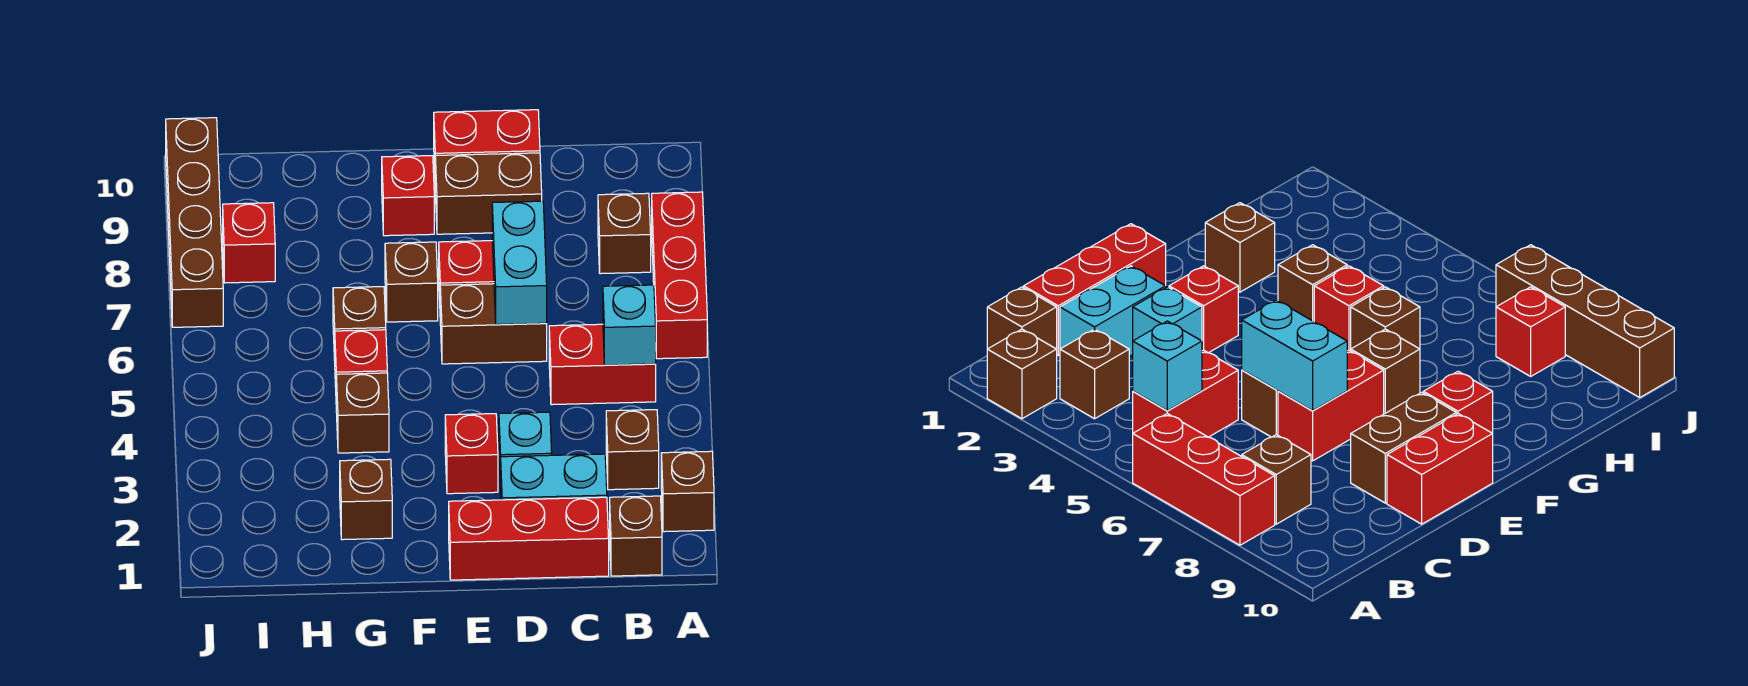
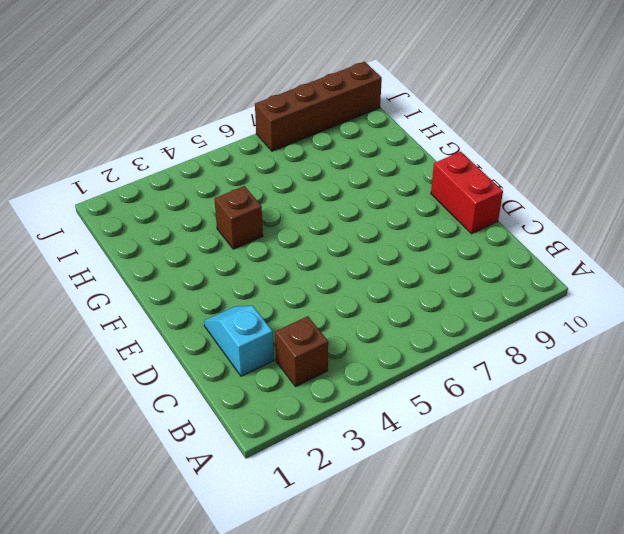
cyan slope C2:D2 level 1 top C -> cyan brick C2:D2 level 1
none -> brown brick A2 level 1
none -> red brick A6:A8 level 1
none -> brown brick B1 level 1

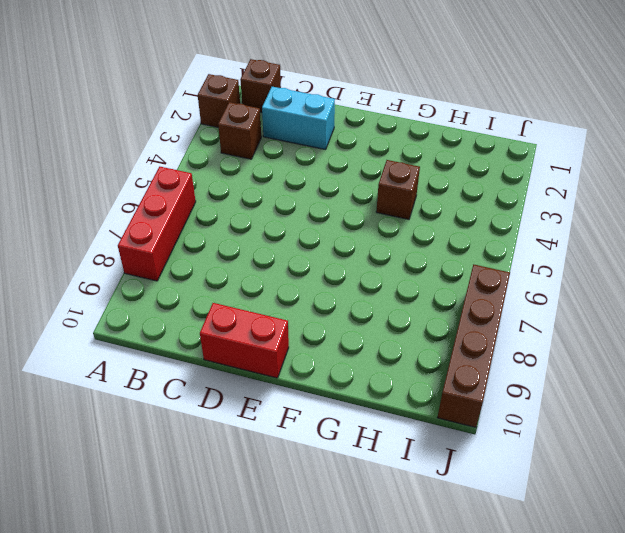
none -> red brick B5:C5 level 1
none -> brown brick B8 level 1
none -> red brick C1:E1 level 1

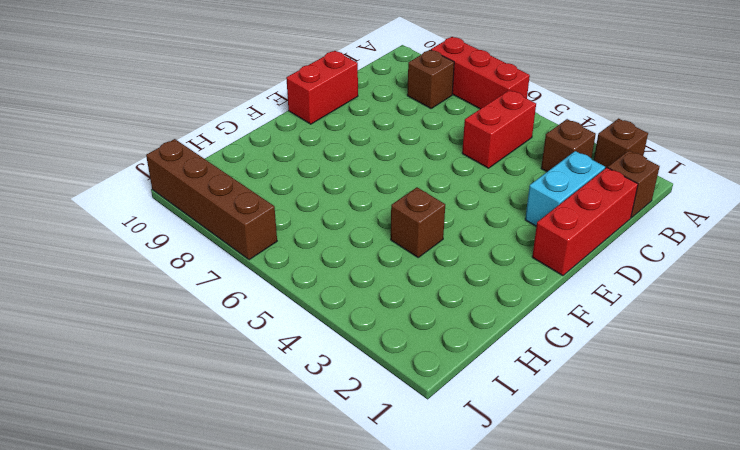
none -> cyan brick D3 level 1
none -> brown brick D6:E6 level 1
none -> red brick D7:E7 level 1

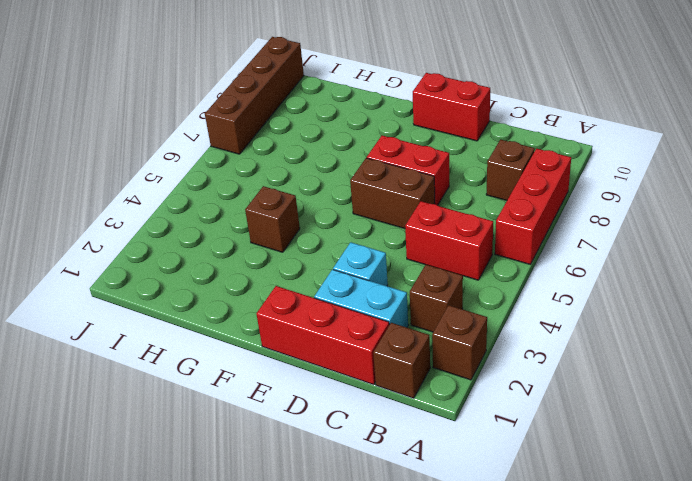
none -> brown brick D9:E9 level 1
none -> red brick E3 level 1
none -> brown brick F7 level 1

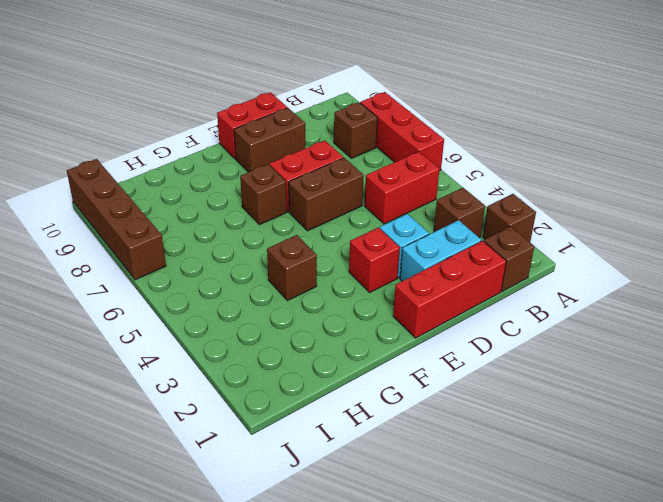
none -> red brick F9 level 1
none -> brown brick G2 level 1
none -> red brick G5 level 1

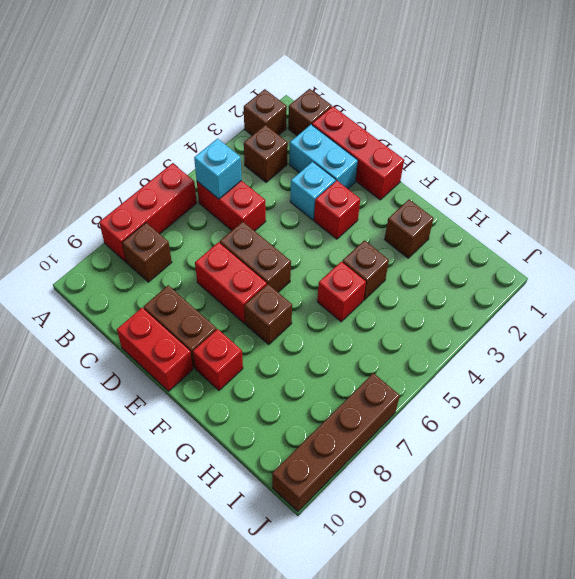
none -> brown brick G6 level 1
none -> red brick I8 level 1
none -> cyan brick D6:D7 level 2

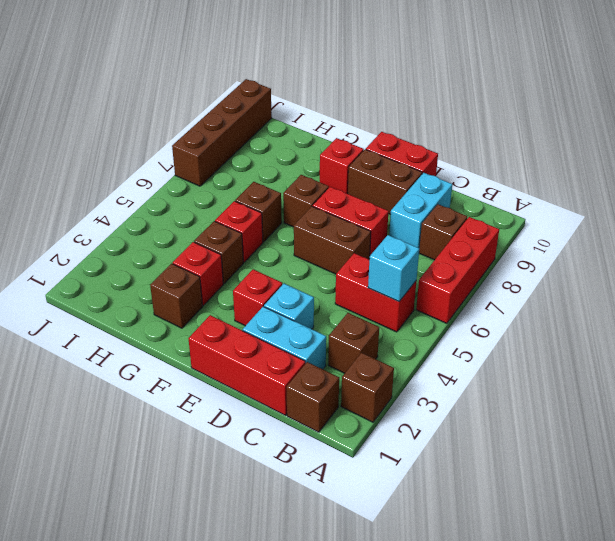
cyan brick C8:C9 level 1 -> cyan brick D6:D7 level 2
red brick G3 level 1 -> red brick I8 level 1

